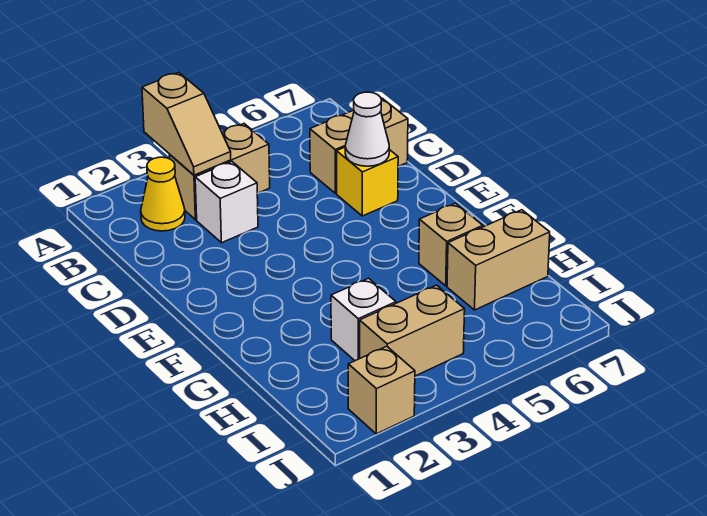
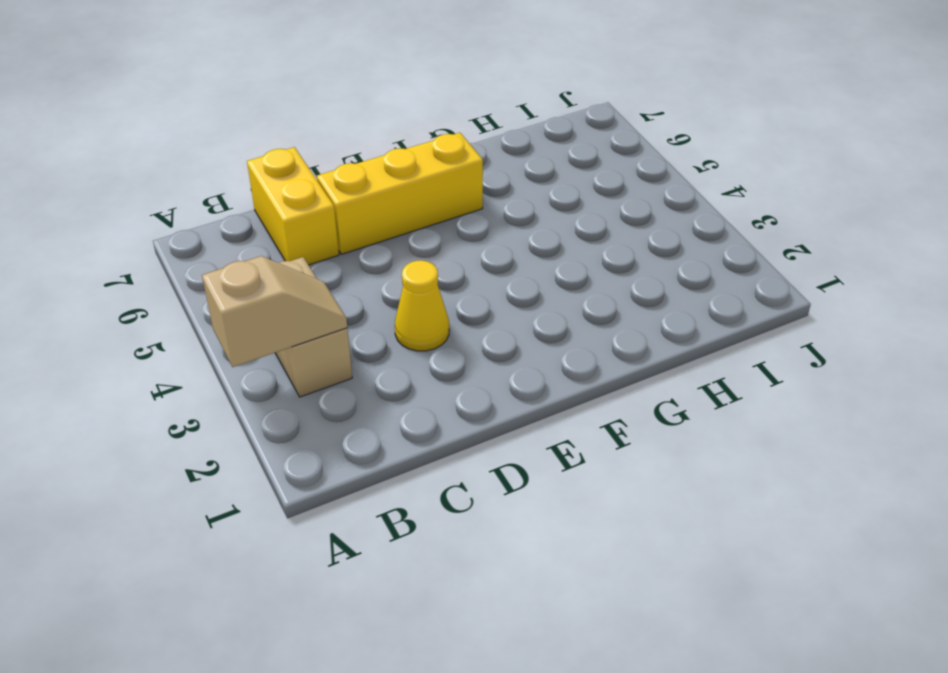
yellow brick C6:C7 level 1 -> tan brick C6:C7 level 1
yellow cone D3 level 1 -> yellow cone B2 level 1
yellow brick D6:F6 level 1 -> yellow brick D6 level 1
none -> white brick C3 level 1
none -> tan brick G6 level 1
none -> white brick H3 level 1

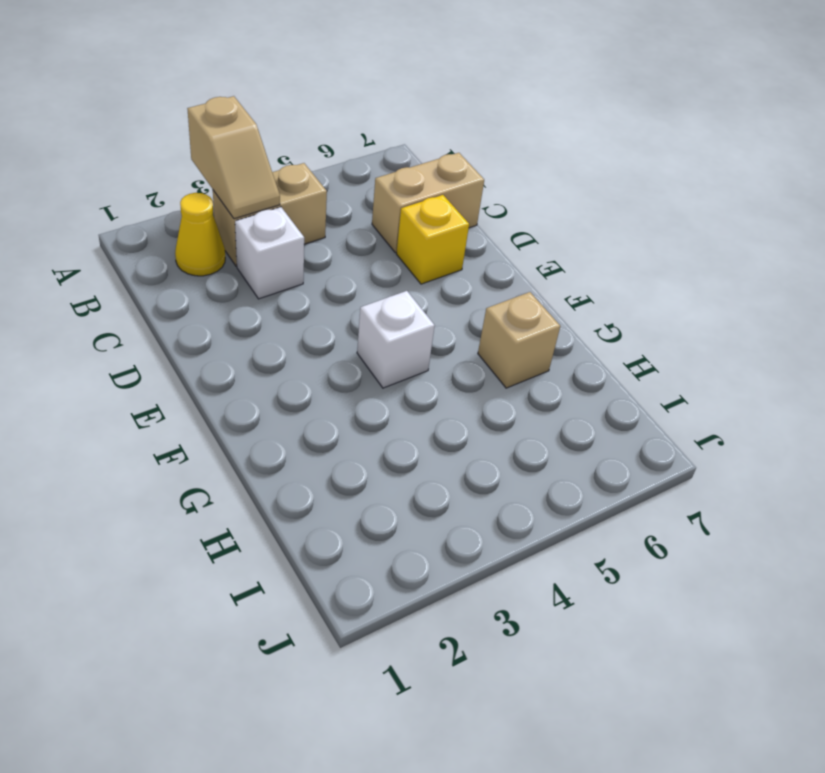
white brick F4 level 1 -> white brick H3 level 1
none -> tan brick H6:H7 level 1
none -> tan brick I3:I4 level 1
none -> tan brick J2 level 1

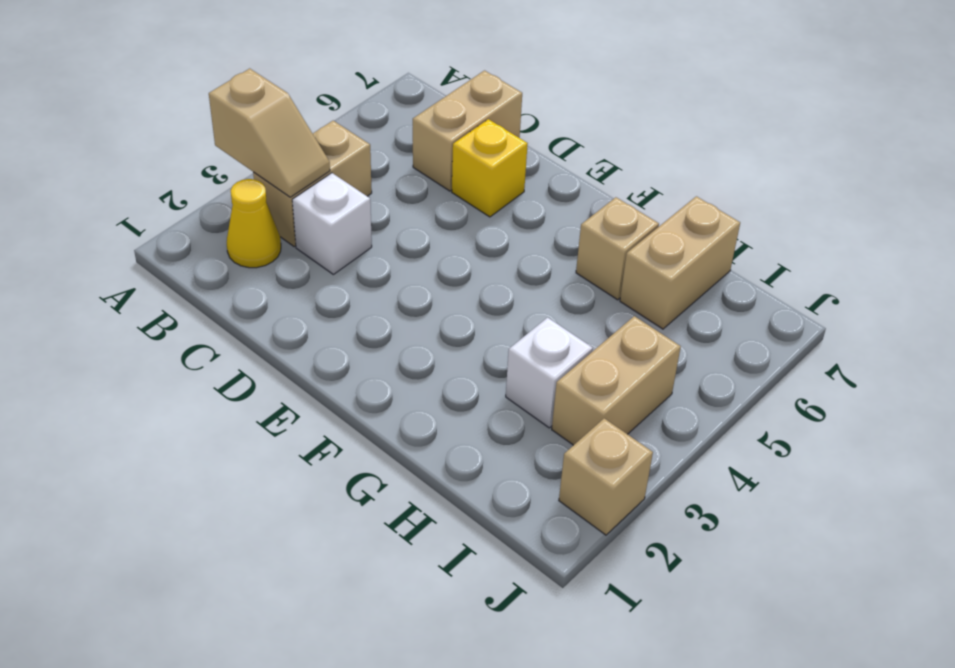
none -> white cone D6 level 2

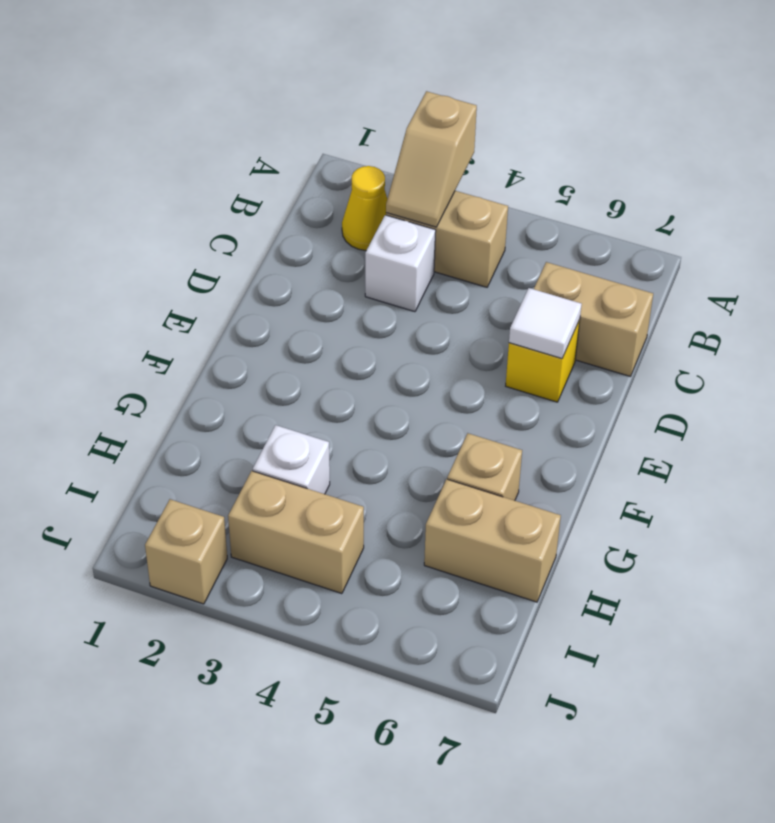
white tile D6 level 2 -> white cone D6 level 2

